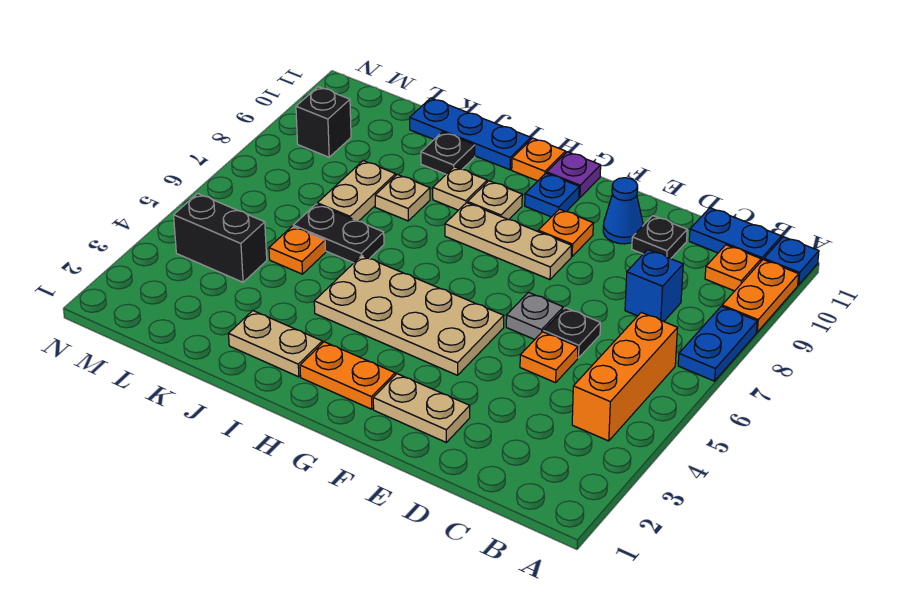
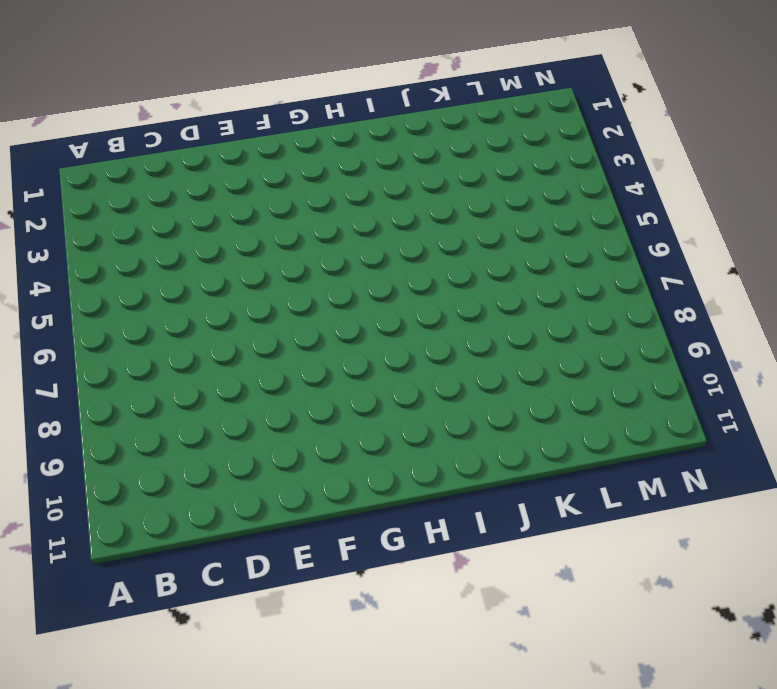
none -> blue plate A7:A8 level 1
none -> orange plate A9:A10 level 1
none -> blue plate A11 level 1
none -> orange brick B4:B6 level 1

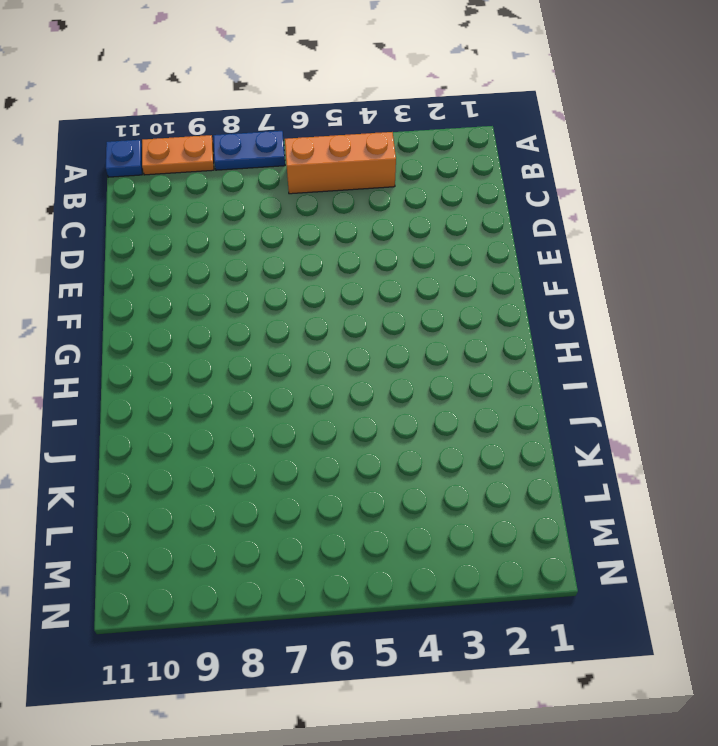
none -> orange plate B10 level 1
none -> blue plate B11:C11 level 1
none -> blue brick C8 level 1
none -> orange plate D5 level 1

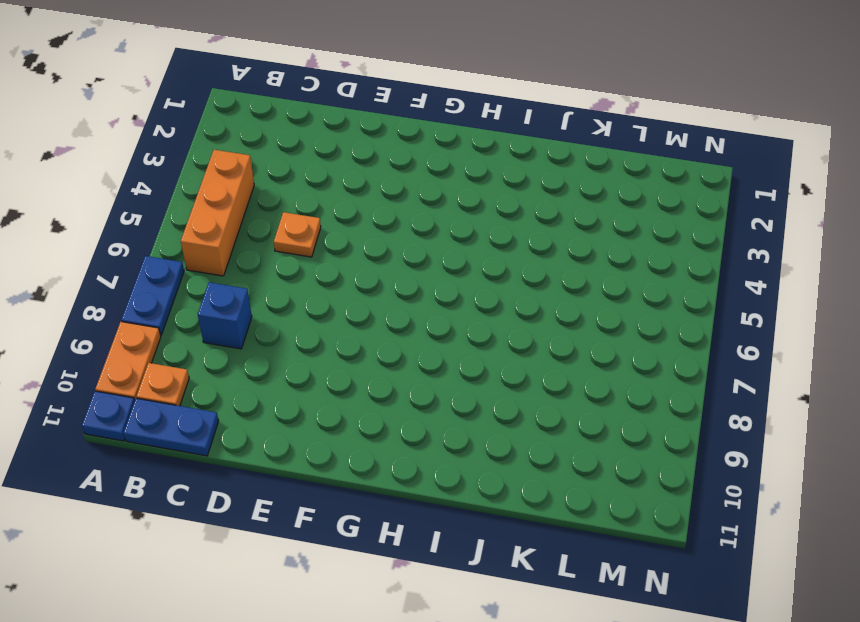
none -> black plate D6 level 1
none -> black plate D10 level 1
none -> tan plate E2:F2 level 1
none -> grey plate E6 level 1

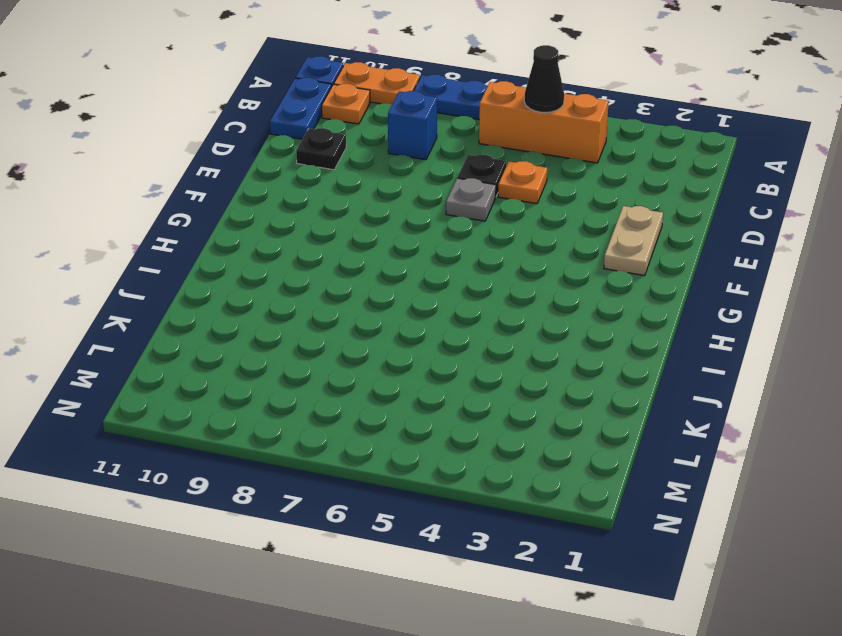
black cone B5 level 2 -> none
none -> blue cone E10 level 1
none -> tan plate F4:I5 level 1
none -> tan plate F8:H8 level 1
none -> orange plate F9 level 1

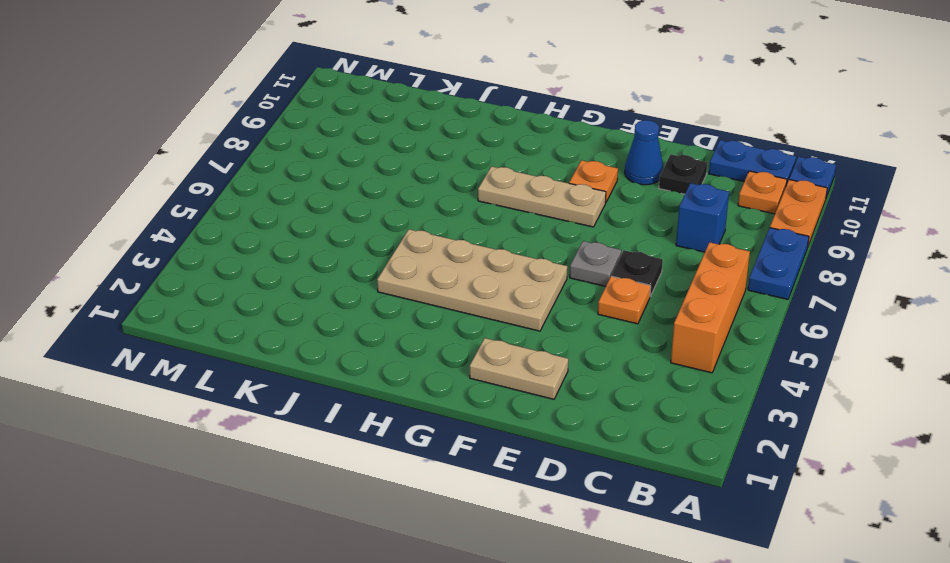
none -> orange plate G2:H2 level 1
none -> blue plate G10 level 1
none -> purple plate G11 level 1
none -> tan plate H9 level 1

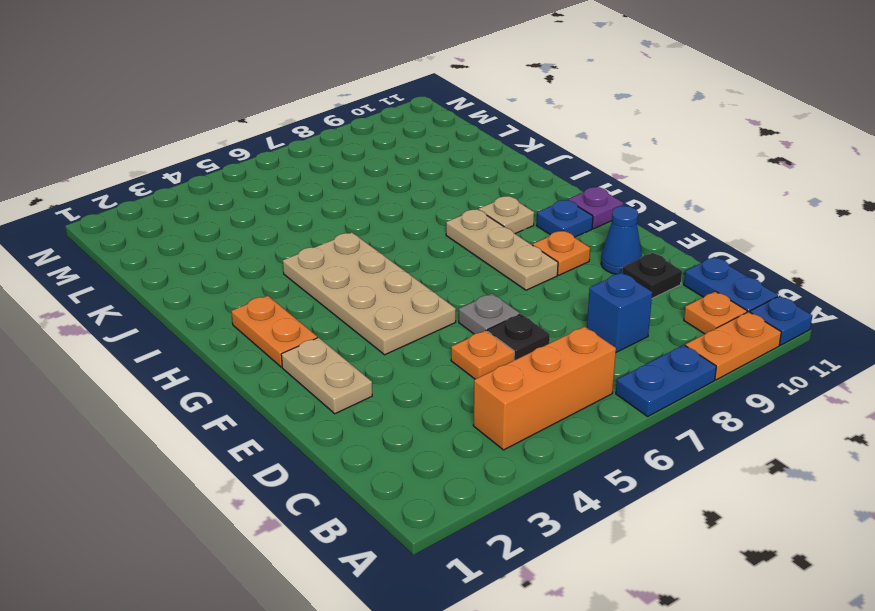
none -> orange plate H11 level 1
none -> tan plate I2:J2 level 1
none -> tan plate I9 level 1
none -> blue plate I11:K11 level 1

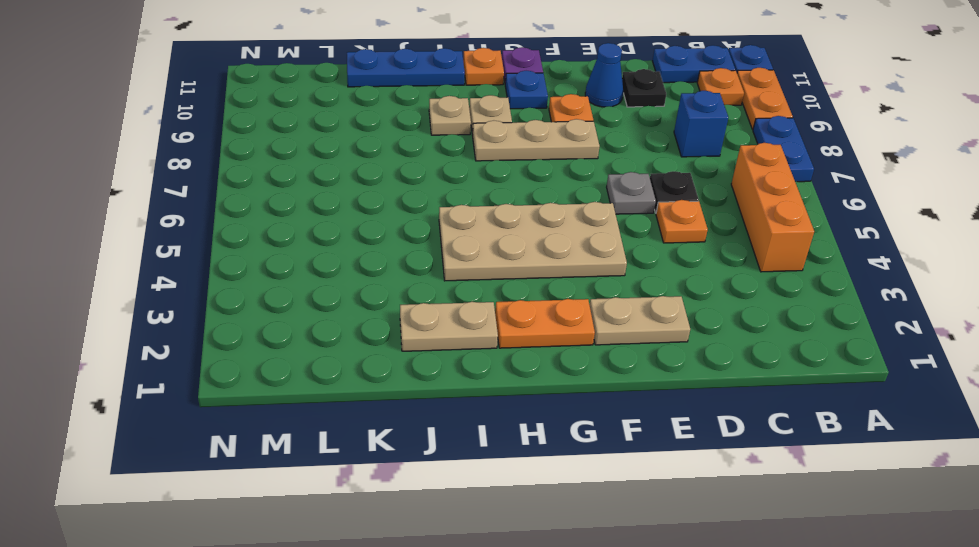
none -> black plate J6:K6 level 1
none -> tan plate J8 level 1
none -> black plate J10 level 1
none -> orange plate K5 level 1

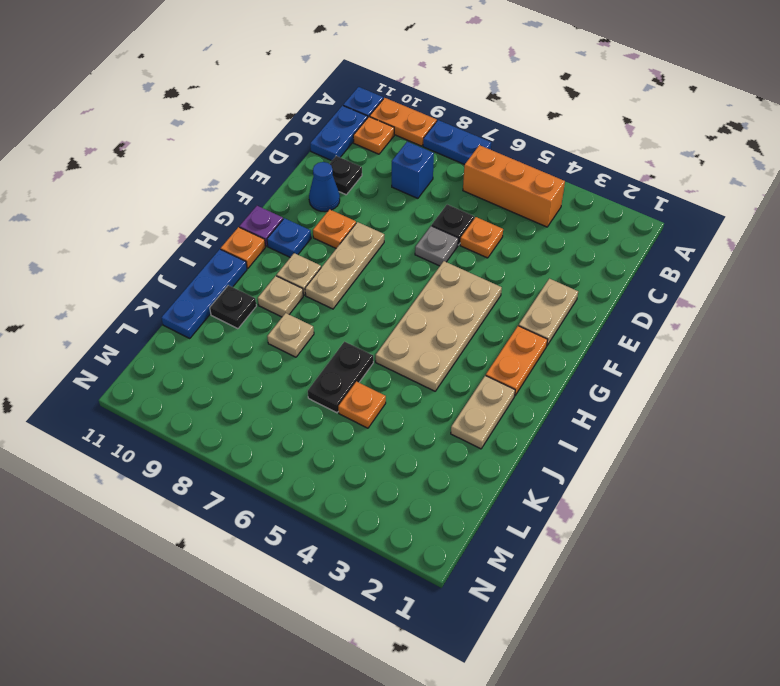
none -> tan plate K7:K8 level 1
none -> black brick L4:M4 level 1
none -> black brick M9 level 1

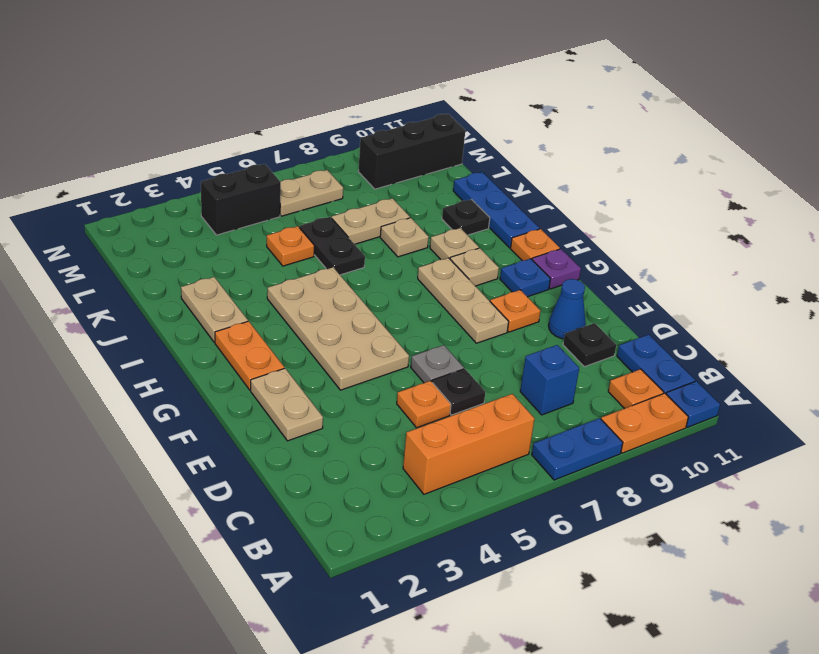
black brick M4:M5 level 1 -> black brick L4:M4 level 1
tan plate M6:M7 level 1 -> none
black brick M9:M11 level 1 -> black brick M9 level 1

